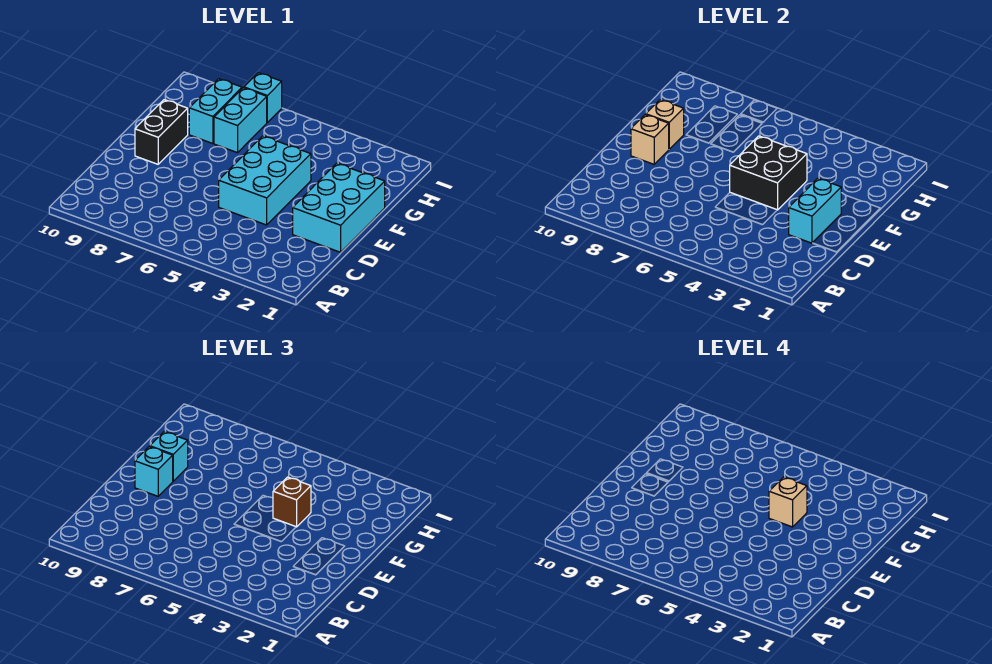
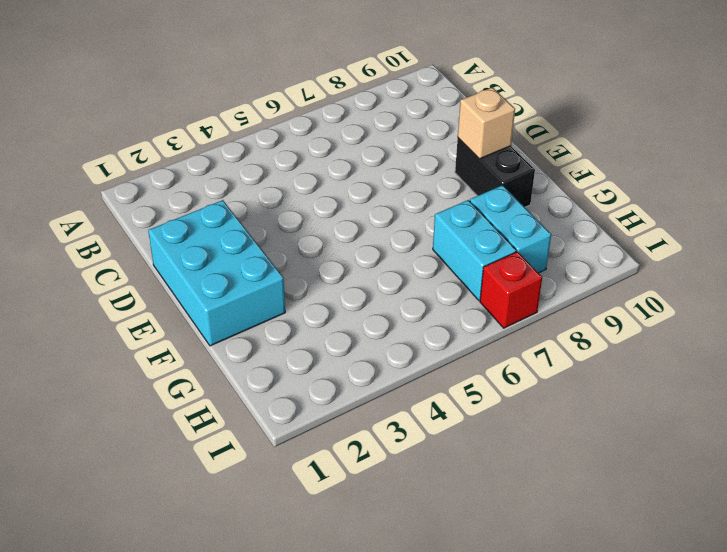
red brick I7 level 1 -> cyan brick I7 level 1
none -> cyan brick D4:F5 level 1
none -> cyan brick D2:E2 level 2
none -> black brick E4:F5 level 2

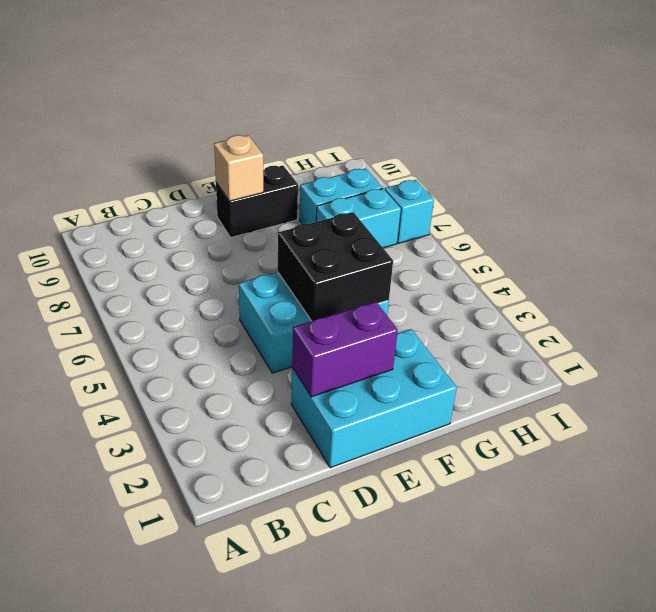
purple brick D2:E2 level 2 -> cyan brick D2:E2 level 2
none -> tan brick F9 level 2
none -> cyan brick E9 level 3
none -> brown brick F4 level 3

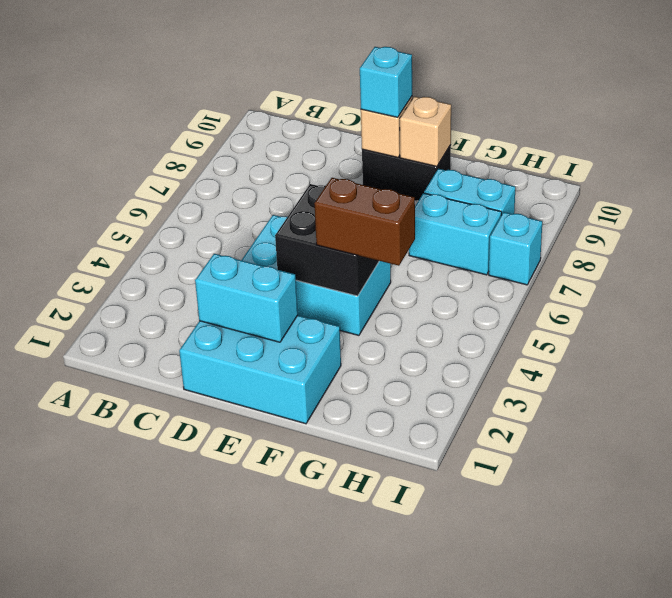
brown brick F4:G4 level 3 -> brown brick F4 level 3
none -> cyan brick F9 level 3
none -> tan brick F4 level 4

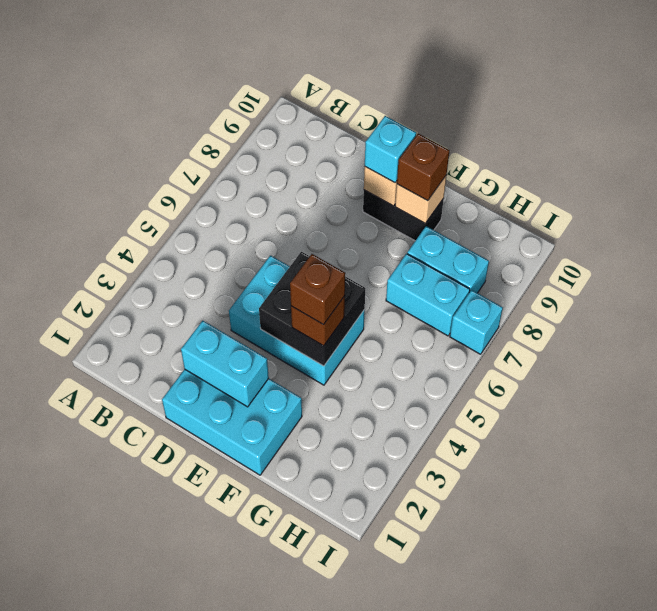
brown brick F4 level 4 -> tan brick F4 level 4
brown brick F9 level 3 -> cyan brick F9 level 3

